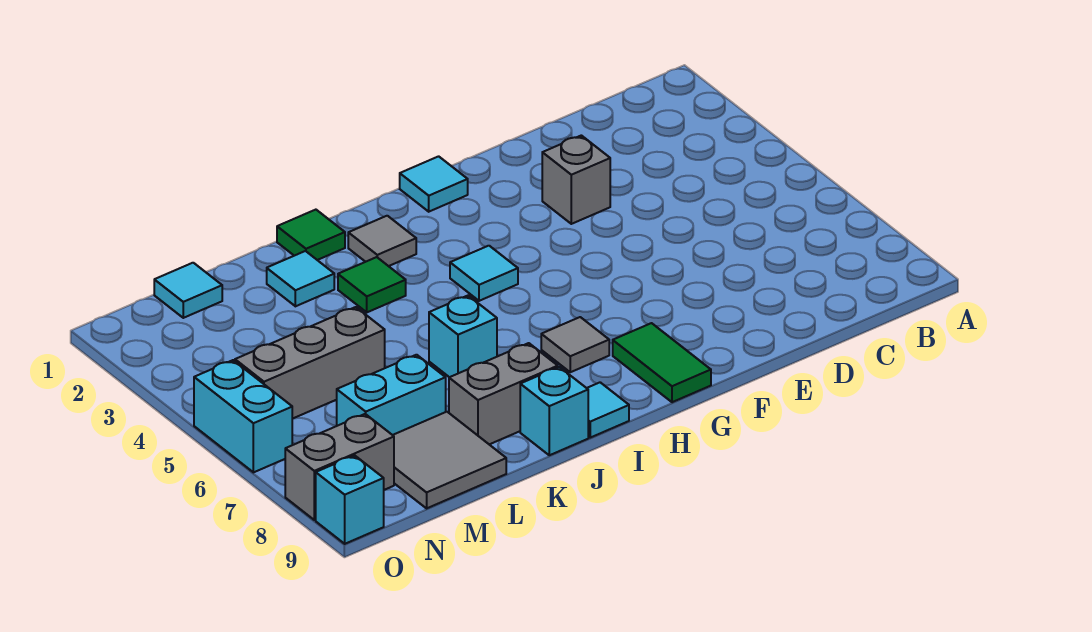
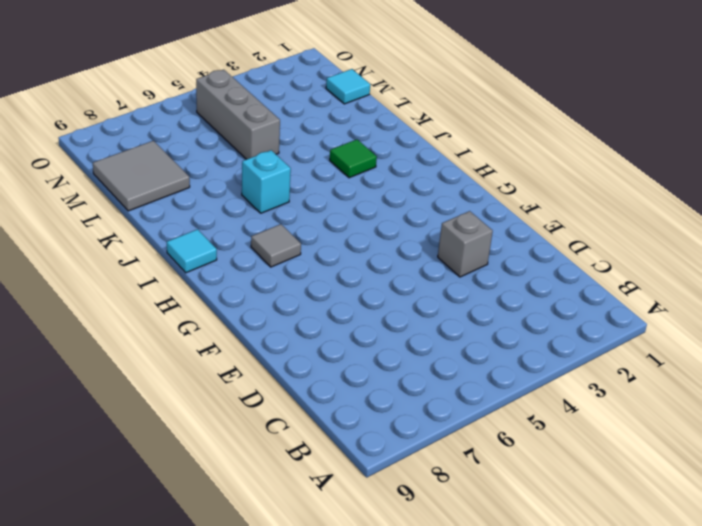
none -> cyan tile G1 level 1
none -> green tile G8:G9 level 1
none -> cyan tile H4 level 1

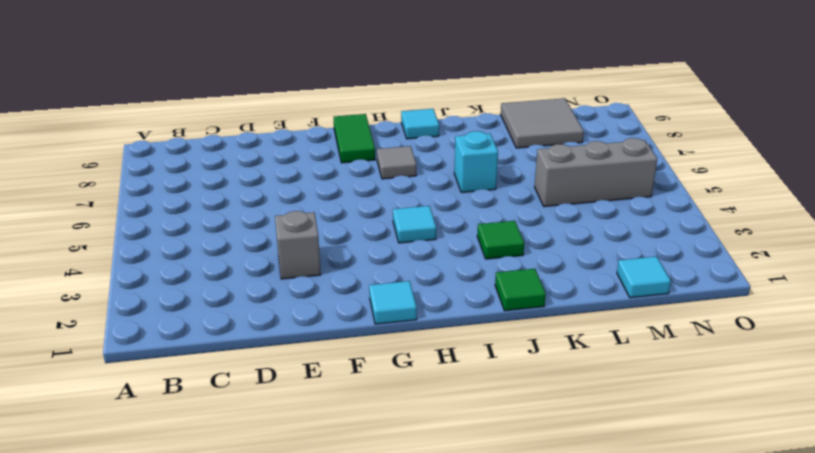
none -> grey tile I2 level 1
none -> grey brick J8:K8 level 1
none -> cyan brick J9 level 1

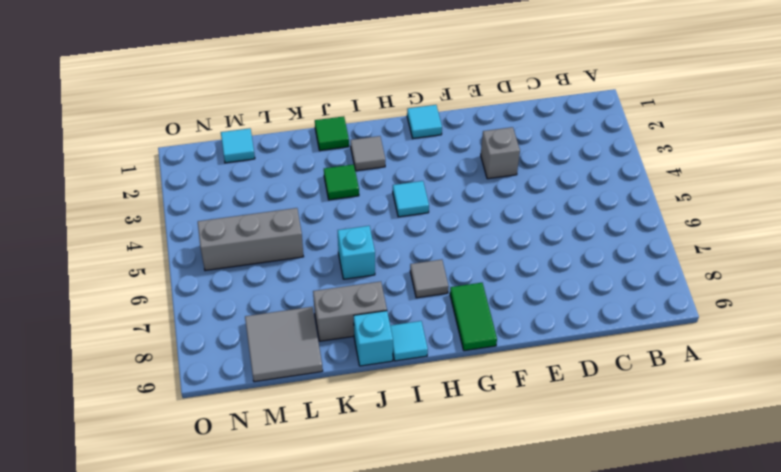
none -> cyan tile K2 level 1
none -> cyan brick L7:M7 level 1
none -> grey brick N8:O8 level 1

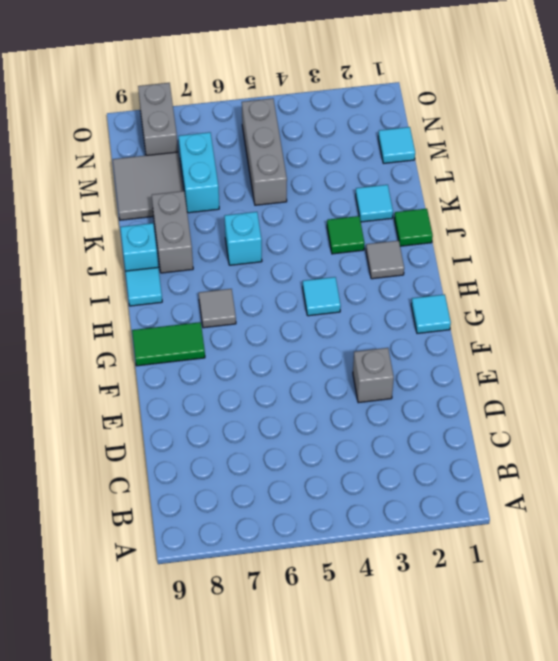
none -> cyan brick O5:O6 level 1
none -> cyan brick O9 level 1

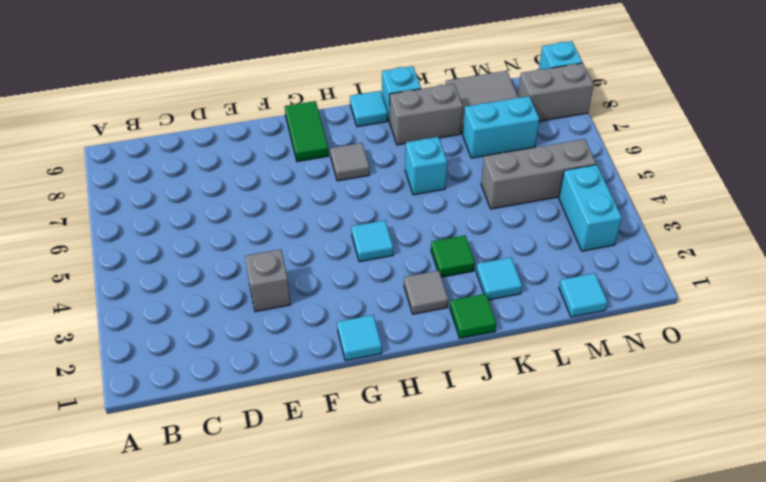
cyan brick N3:N4 level 1 -> cyan brick O5:O6 level 1

